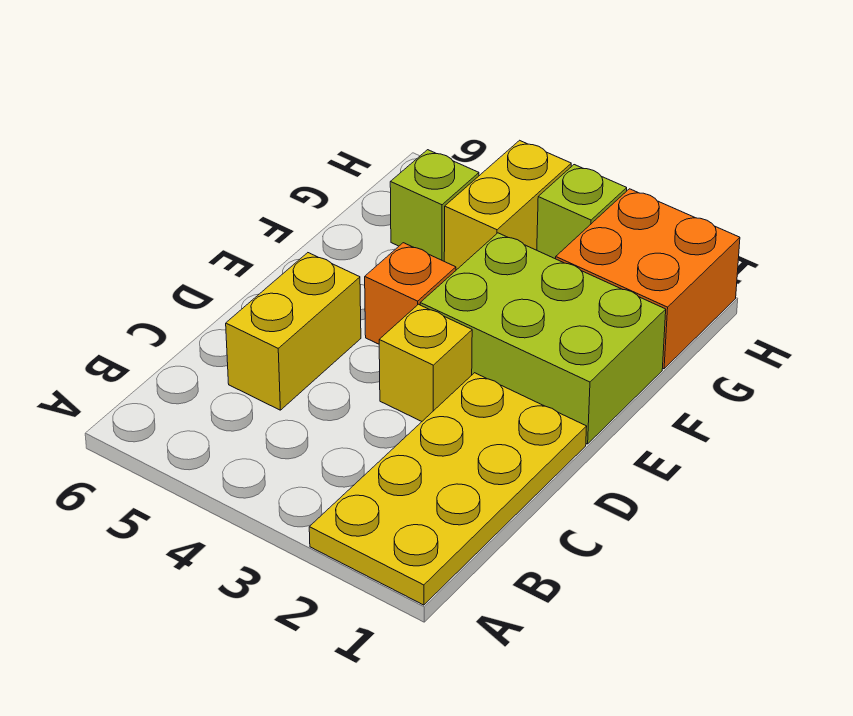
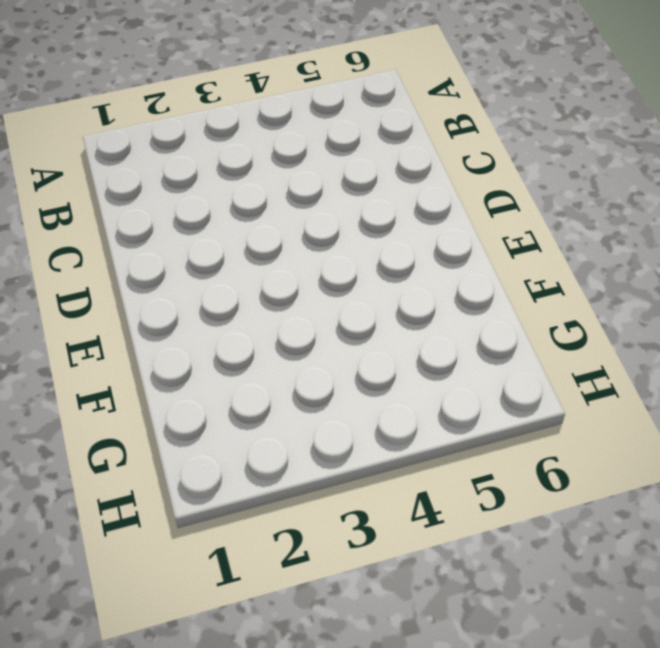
none -> yellow plate A1:D2 level 1
none -> yellow brick C5:D5 level 1

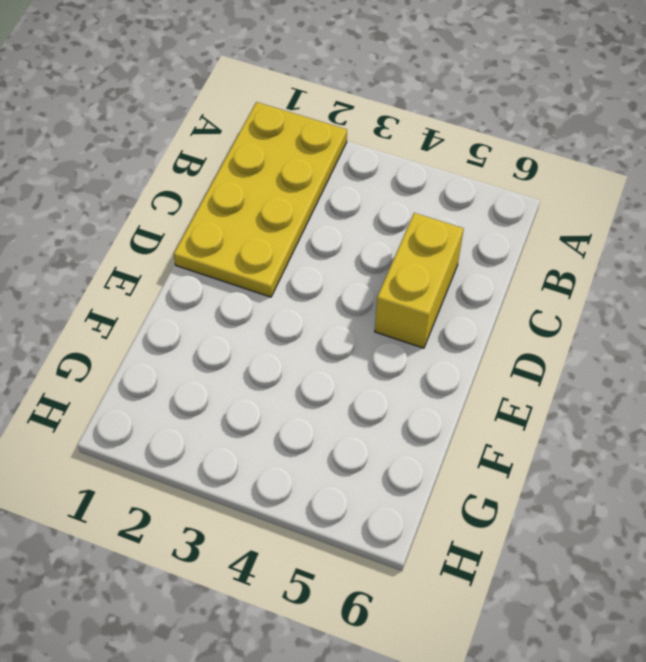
none -> yellow brick D3 level 1
none -> lime brick E1:F3 level 1

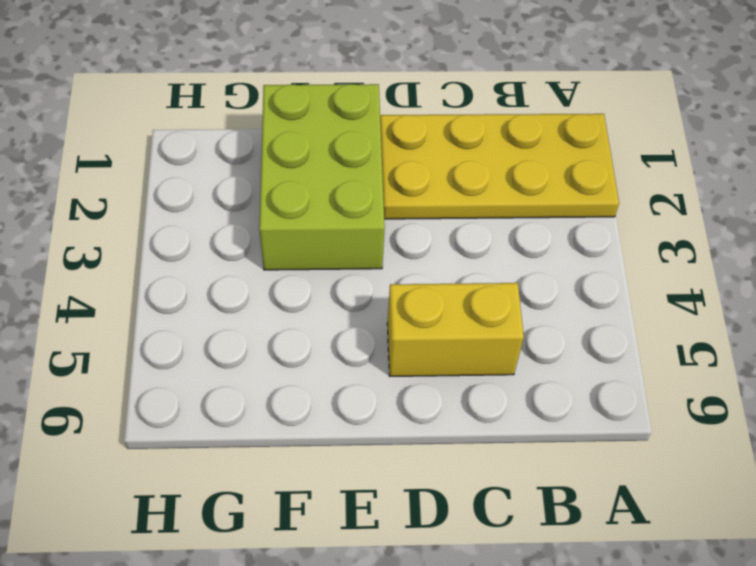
none -> yellow brick D3 level 1
none -> orange brick E4 level 1

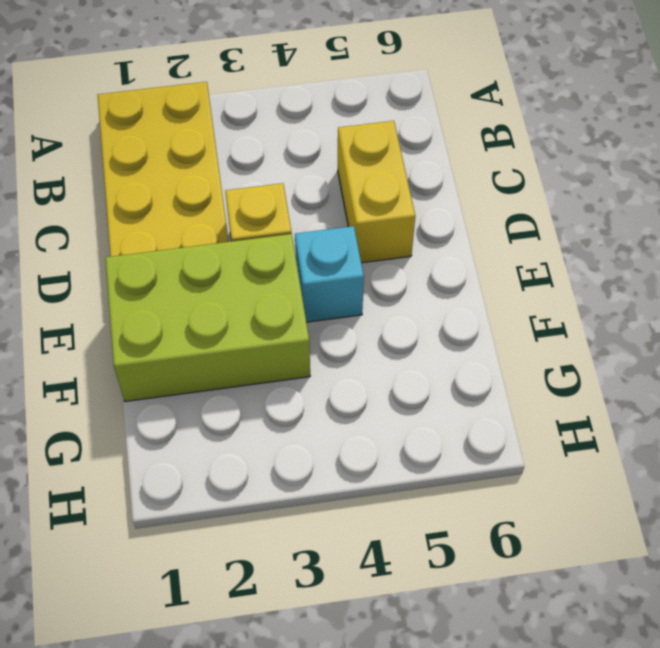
cyan brick E4 level 1 -> orange brick E4 level 1
none -> orange brick G1:H2 level 1
none -> yellow brick G4:H4 level 1

